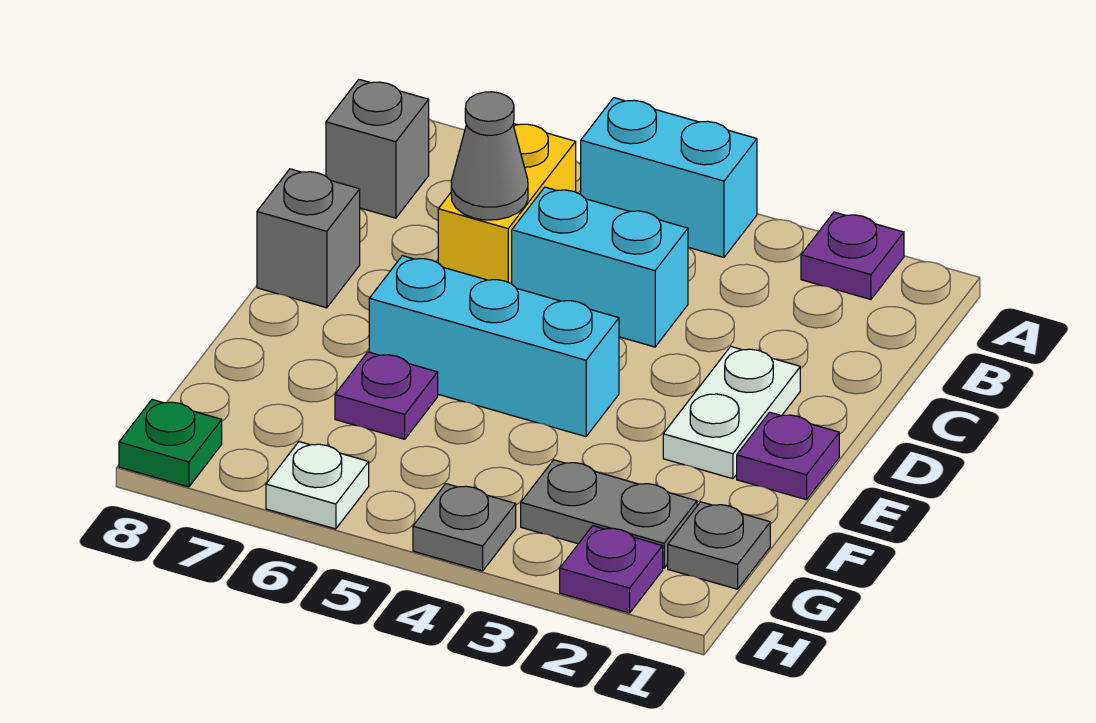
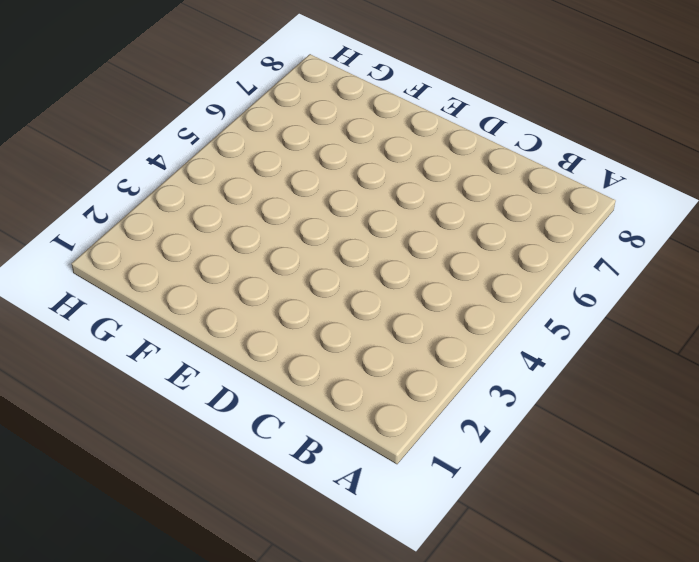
none -> purple plate A2 level 1
none -> cyan brick A4:A5 level 1
none -> yellow brick B6:C6 level 1

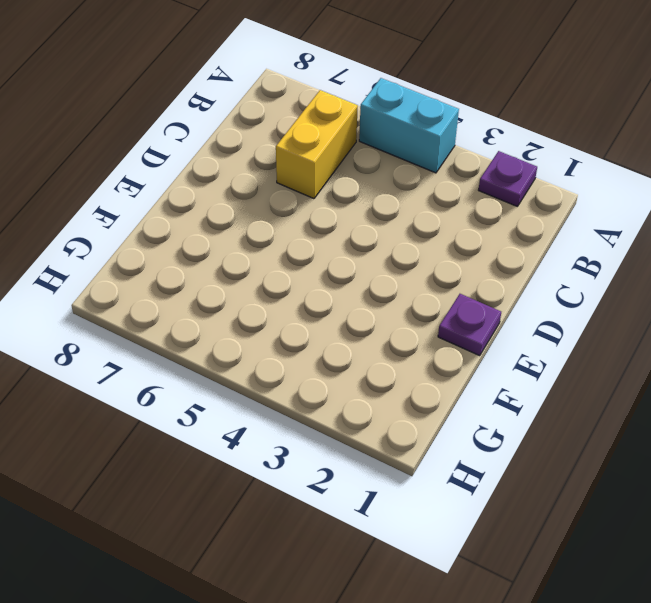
none -> grey brick B8 level 1
none -> cyan brick C4:C5 level 1
none -> white plate D2:E2 level 1

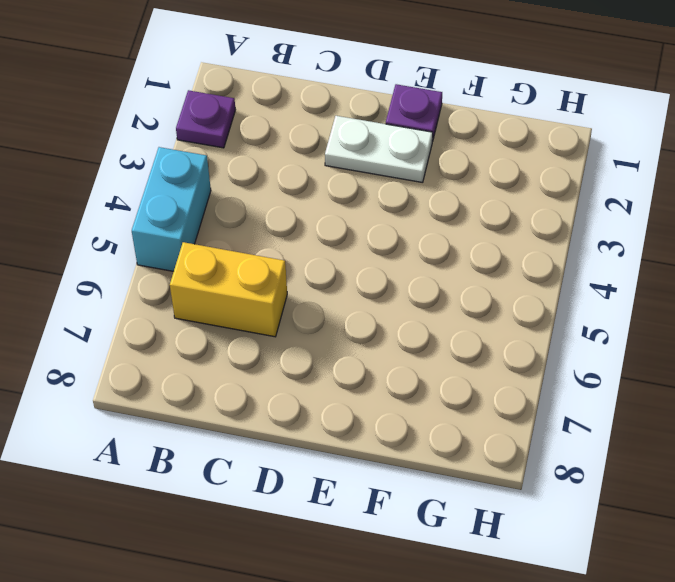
none -> grey brick B8 level 1
none -> cyan brick C4:C5 level 1
none -> grey brick D8 level 1

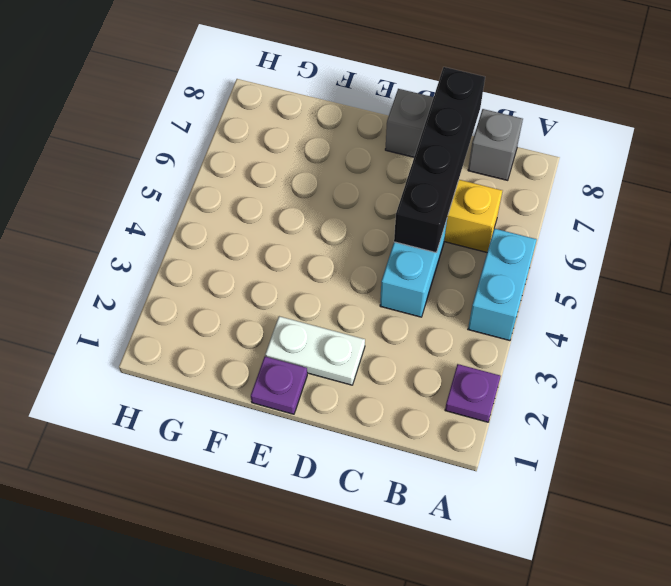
black brick C5:C8 level 2 -> grey cone C6 level 2
none -> cyan brick E4:E6 level 1
none -> purple plate F6 level 1
none -> grey plate G1 level 1

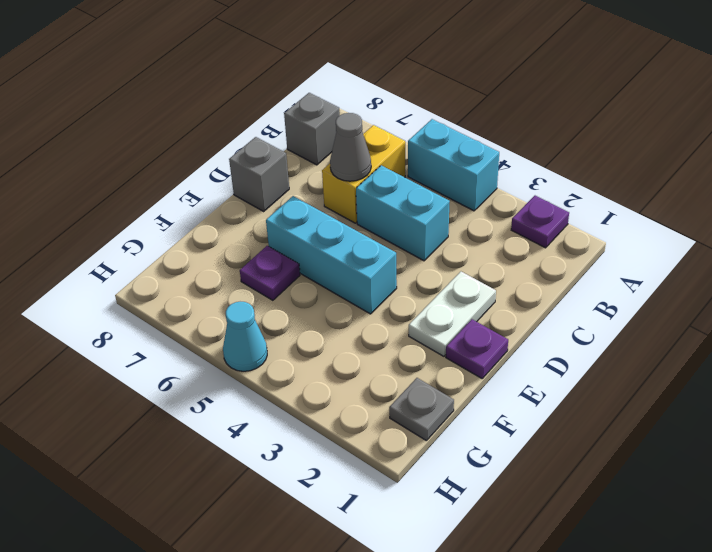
cyan cone H5 level 1 -> none
none -> grey plate G2:G3 level 1
none -> purple plate H2 level 1
none -> grey plate H4 level 1

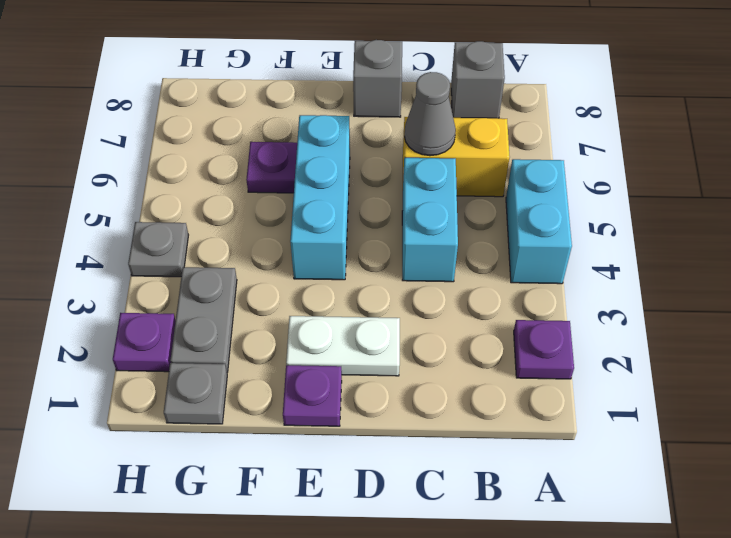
none -> white plate H6 level 1
none -> green plate H8 level 1

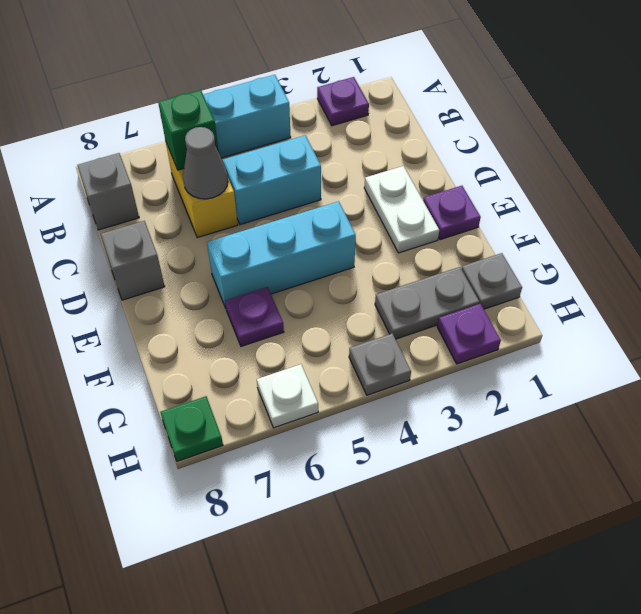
green brick B6 level 2 -> none

